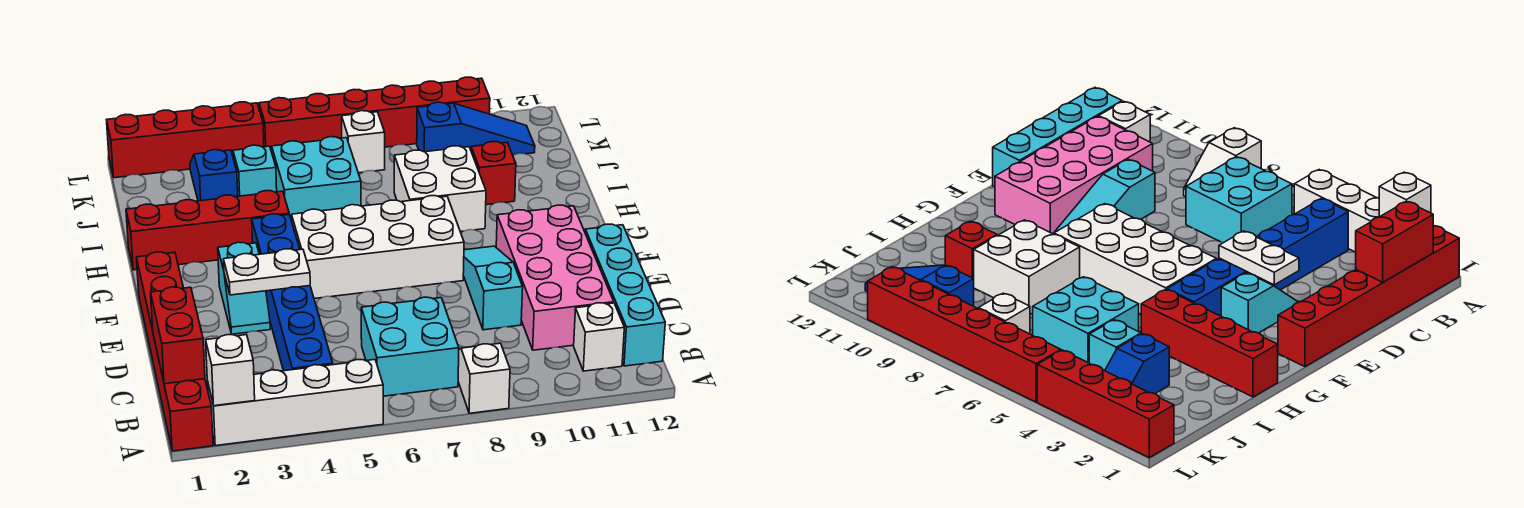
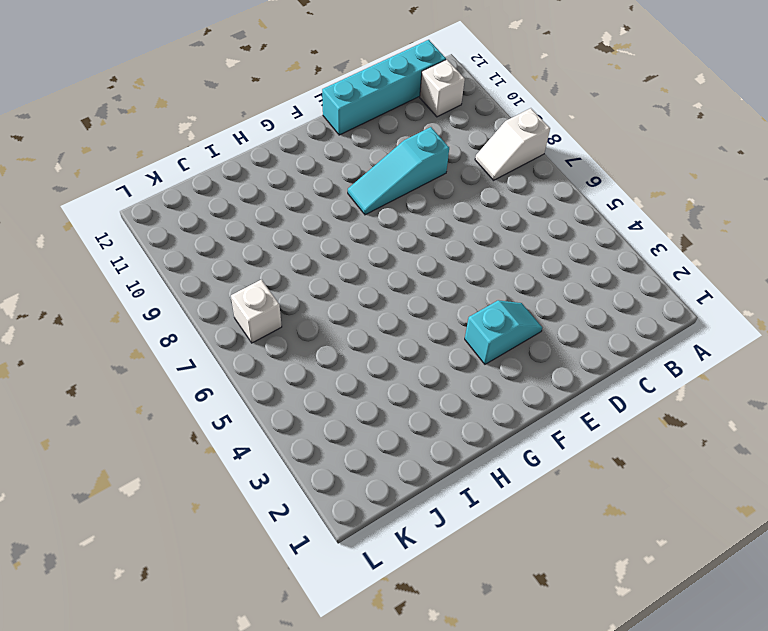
none -> red brick A1:F1 level 1
none -> white brick A2:A5 level 1
none -> blue brick B4:G4 level 1

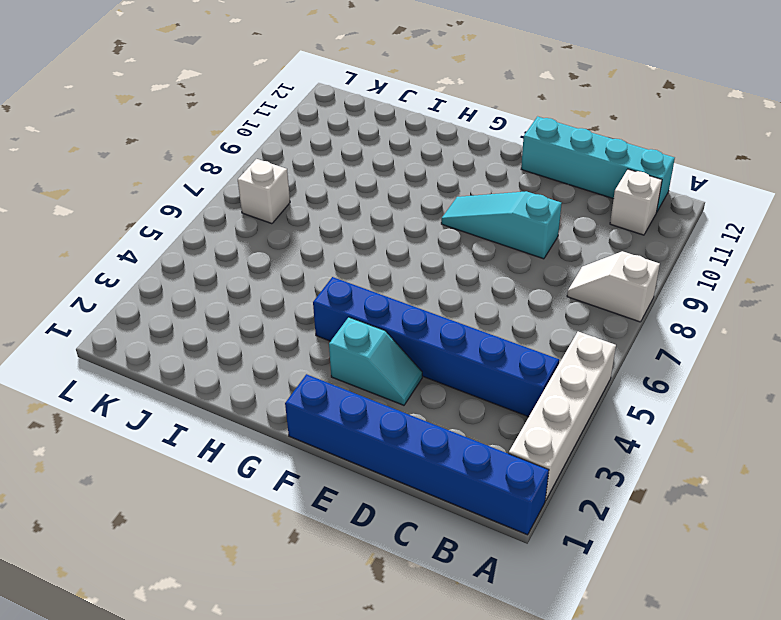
blue brick A1:F1 level 1 -> red brick A1:F1 level 1
none -> cyan brick B6:C7 level 1
none -> pink brick C10:F11 level 1
none -> white brick F5:G8 level 1

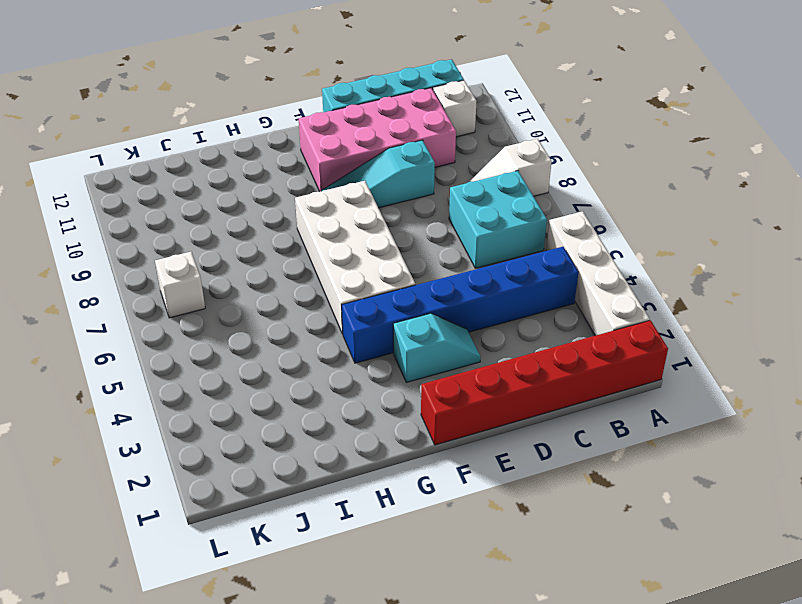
none -> red brick H1:H4 level 1
none -> white brick H8:I9 level 1
none -> cyan brick I5:J6 level 1

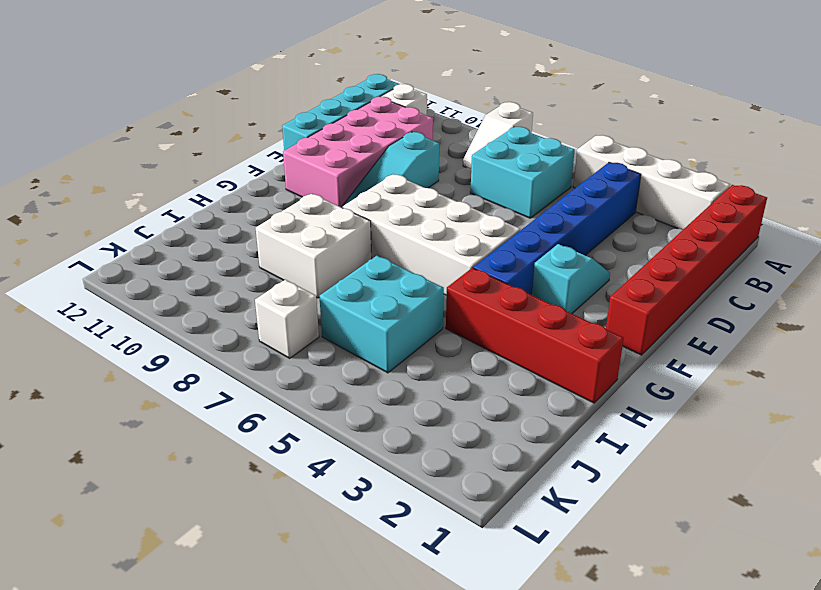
none -> red brick I10 level 1
none -> blue slope J3:K3 level 1 top J
none -> cyan brick J4 level 1

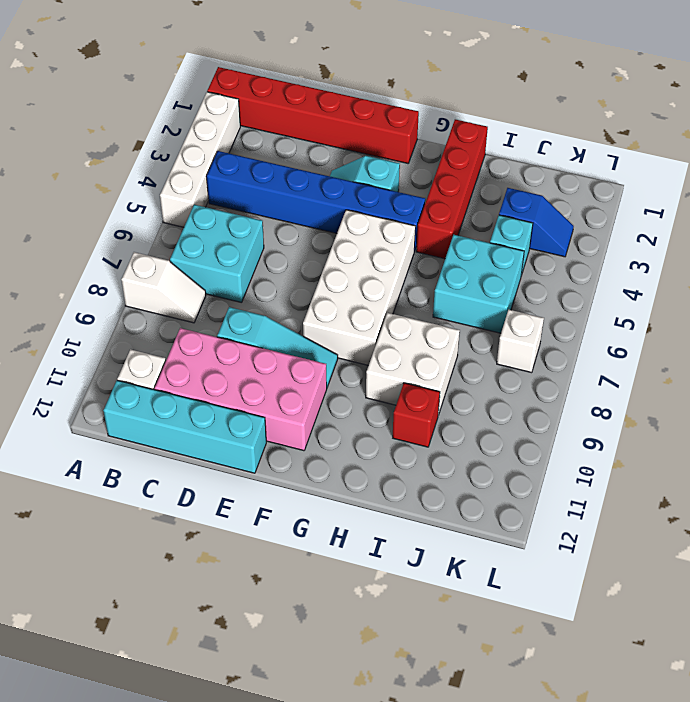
none -> blue slope K9:K11 level 1 top 9
none -> red brick L1:L4 level 1
none -> red brick L5:L10 level 1

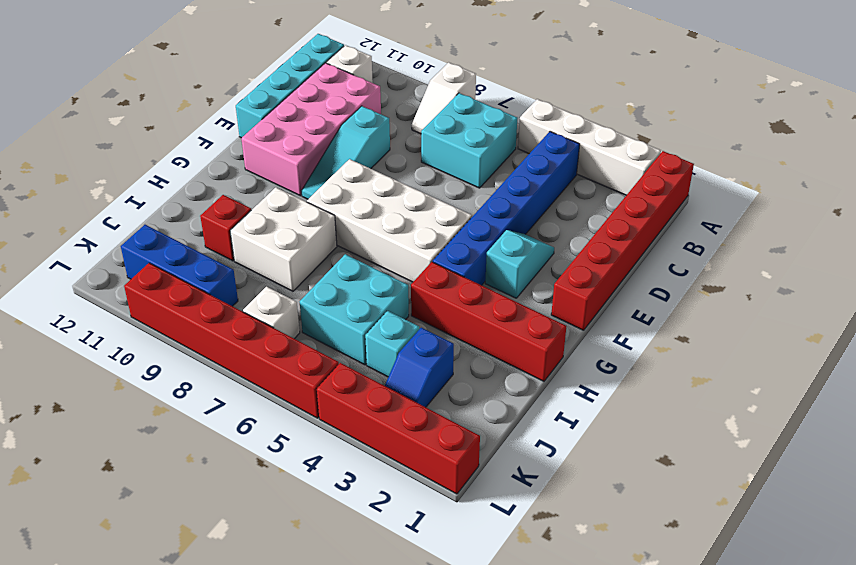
blue brick K9:K11 level 1 -> blue slope K9:K11 level 1 top 9
none -> white brick A2 level 2
none -> red brick B1:C1 level 2
none -> white plate E3:E4 level 2

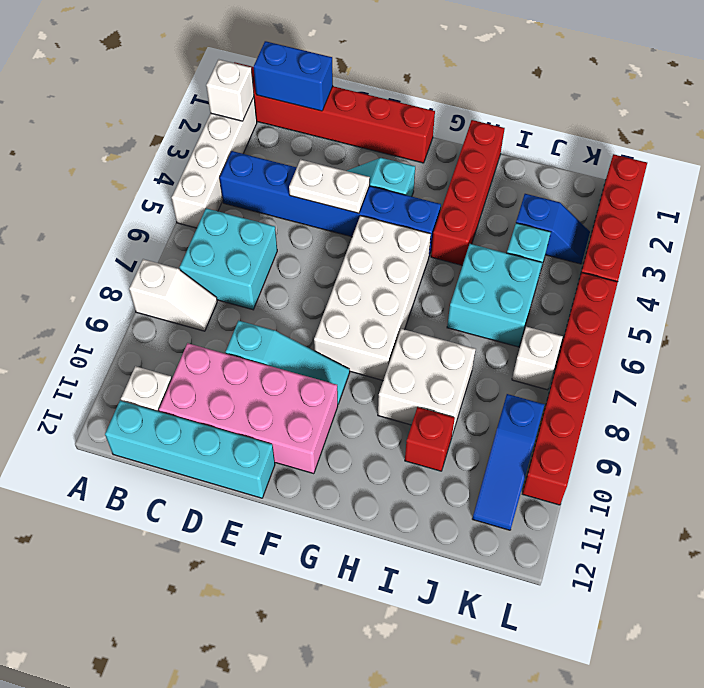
blue brick B1:C1 level 2 -> red brick B1:C1 level 2
white plate D4:E4 level 2 -> white plate E3:E4 level 2

